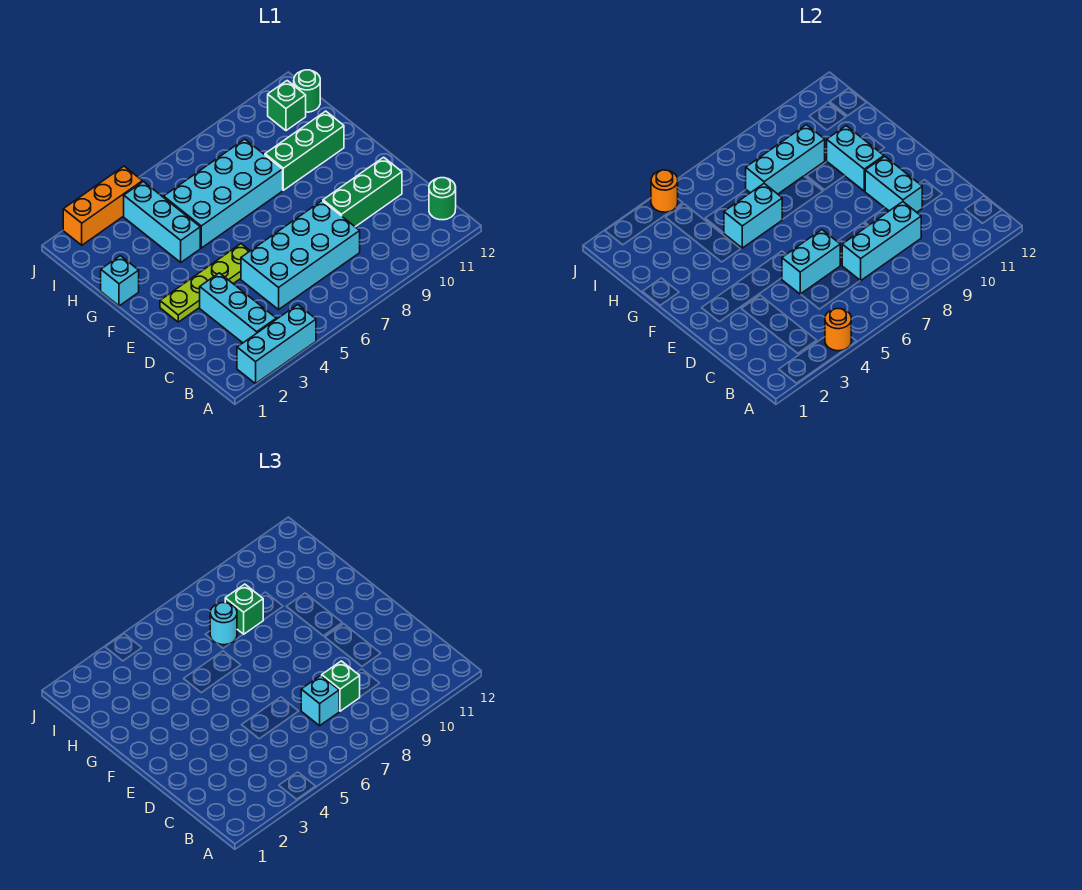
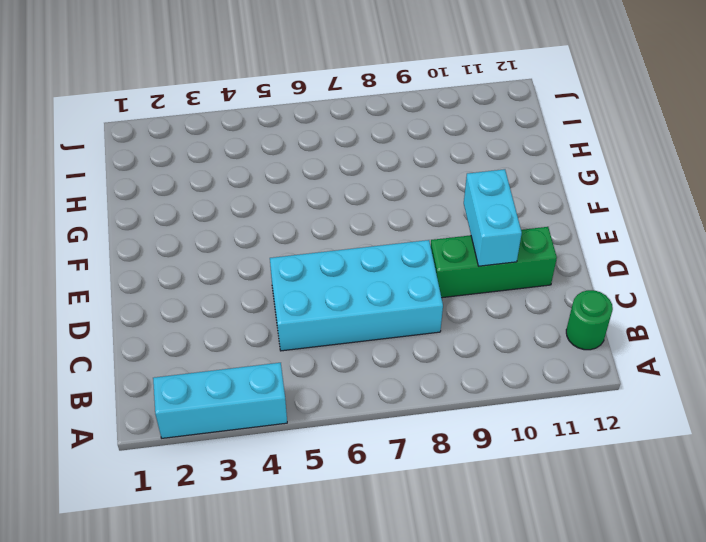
none -> cyan brick B3:D3 level 1
none -> lime plate E2:E5 level 1
none -> cyan brick G1 level 1

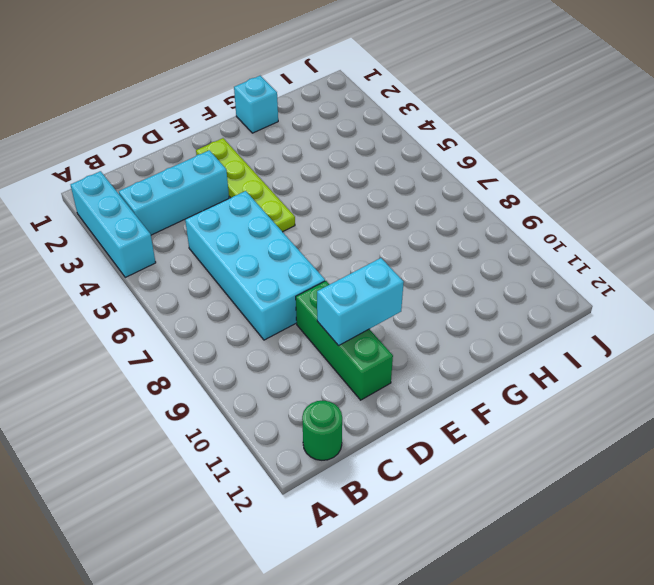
none -> cyan brick G4:I4 level 1
none -> cyan brick G5:H8 level 1
none -> green brick G9:G11 level 1

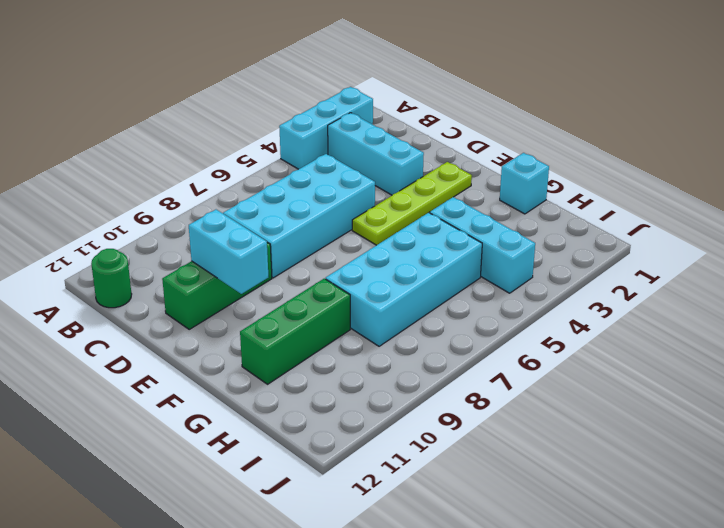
none -> green brick I11 level 1
none -> green round brick I12 level 1
none -> orange brick J2:J4 level 1

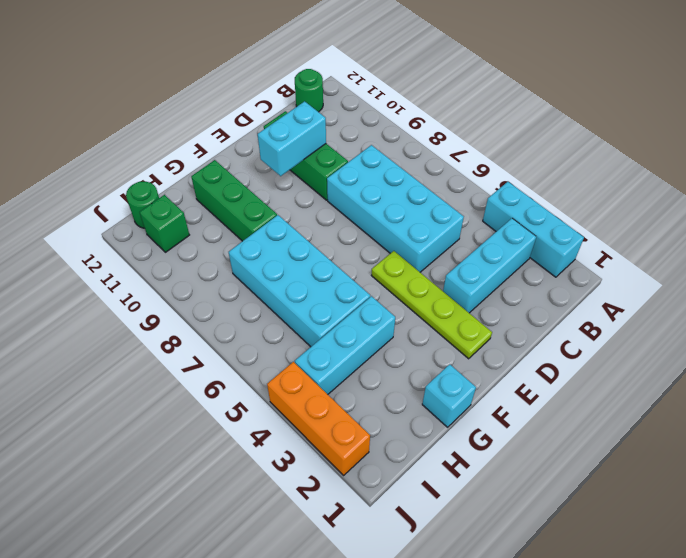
none -> orange round brick A4 level 2
none -> cyan brick C7:C9 level 2
none -> cyan brick D5:D6 level 2

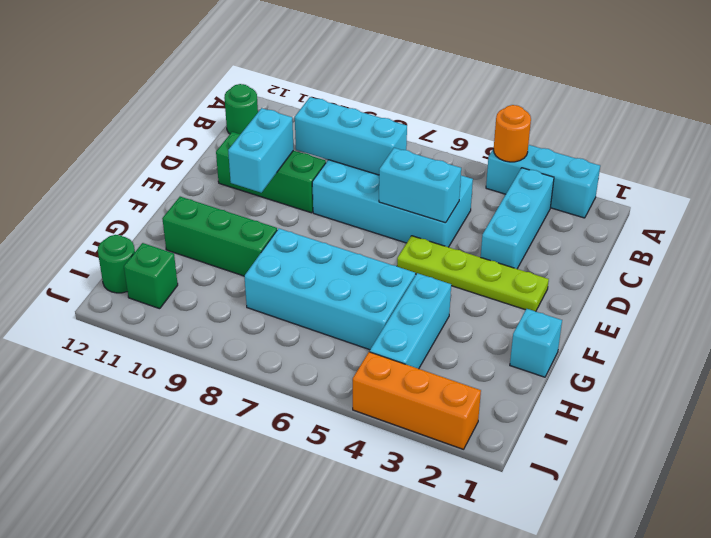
none -> cyan brick F10:G10 level 2
none -> cyan brick G5:G6 level 2
none -> cyan brick H7:H9 level 2

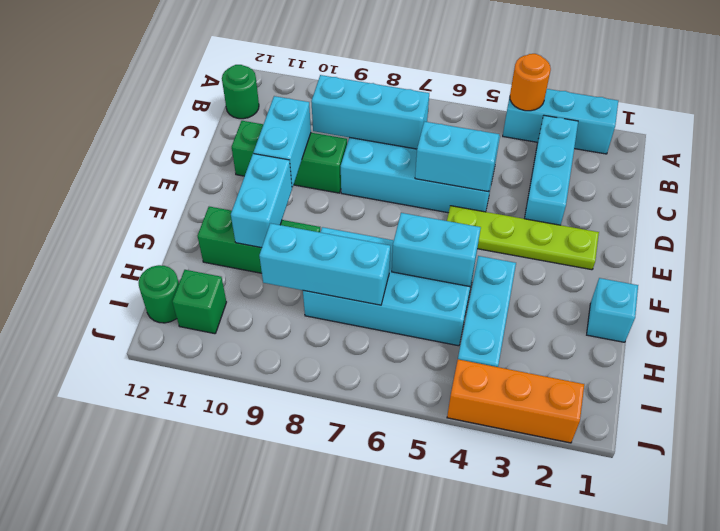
none -> orange round brick J4 level 2
none -> cyan brick C7 level 3
none -> green brick C8 level 3

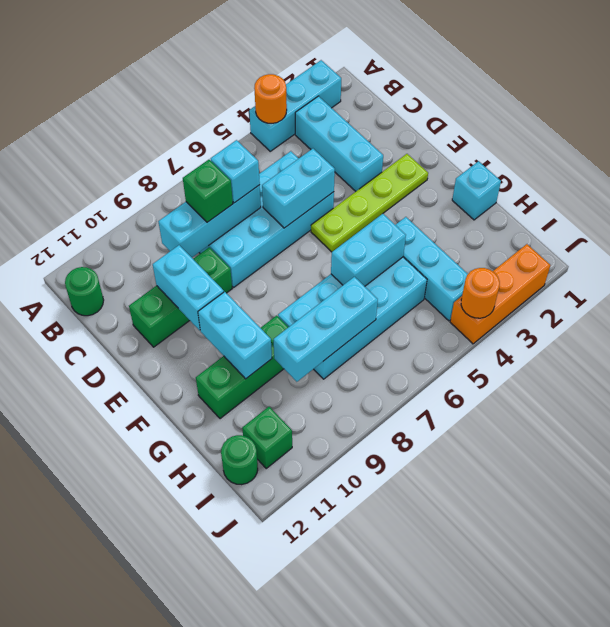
none -> cyan round brick H7 level 3
none -> green brick H8 level 3

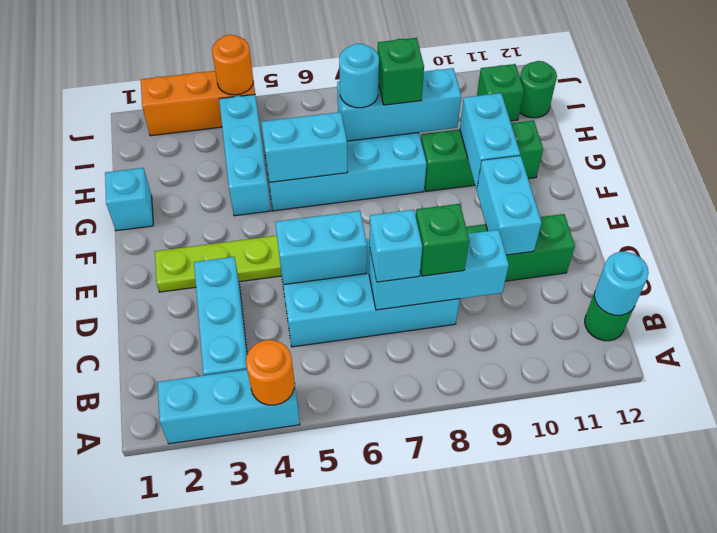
cyan round brick B12 level 2 -> none

